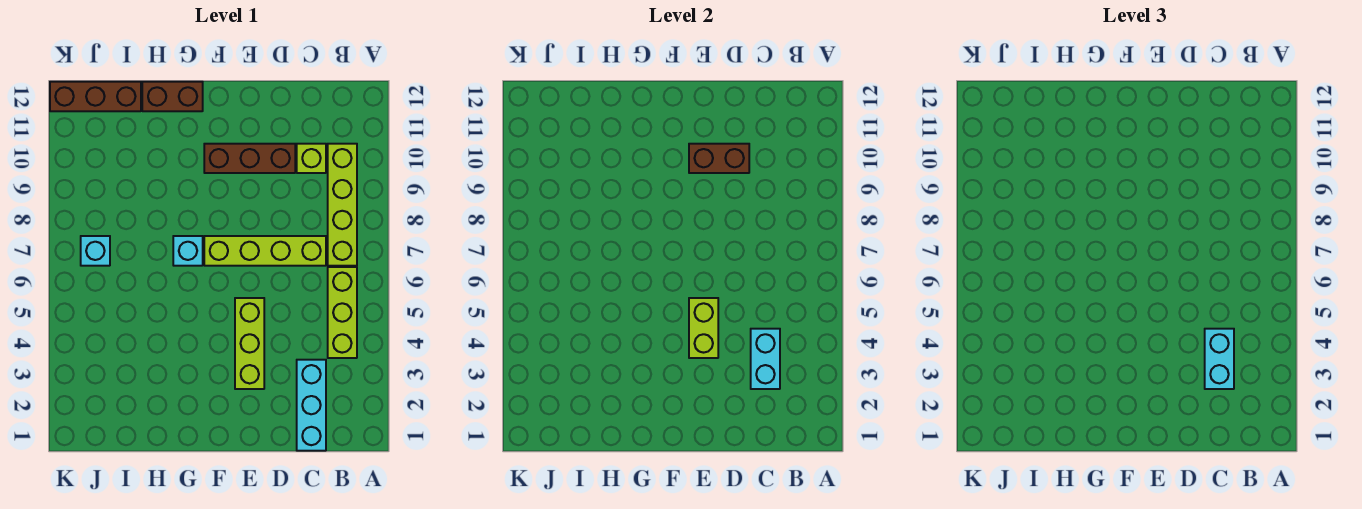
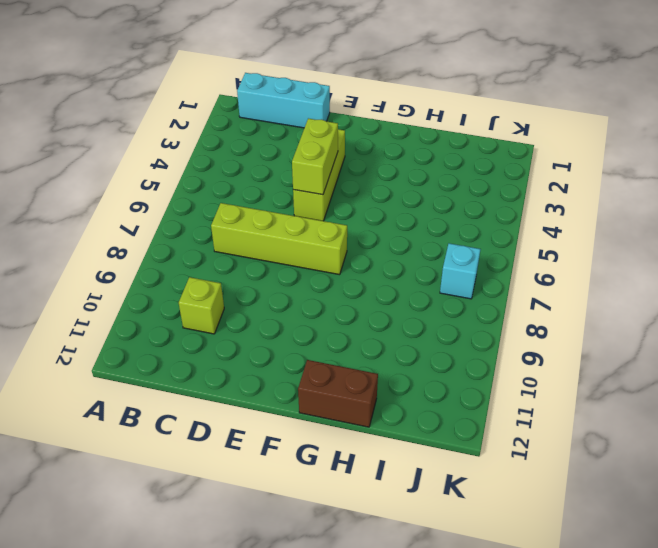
cyan brick B1:D1 level 1 -> cyan brick C1:C3 level 1
none -> lime brick B4:B6 level 1
none -> lime brick B7:B10 level 1
none -> brown brick D10:F10 level 1

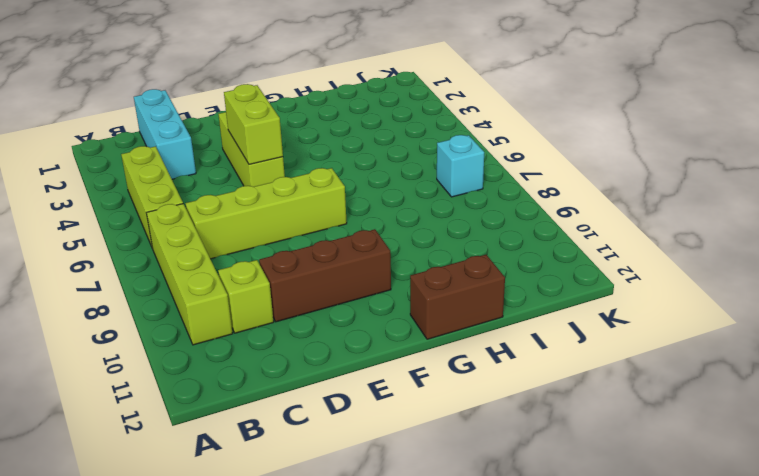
none -> cyan brick G7 level 1
none -> brown brick I12:K12 level 1
none -> cyan brick C3:C4 level 2

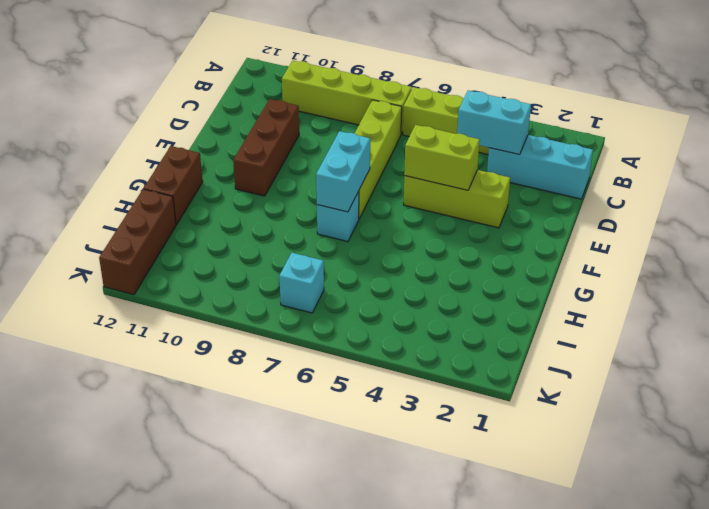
cyan brick F7:G7 level 2 -> cyan brick C3:C4 level 3
none -> lime brick C10 level 1
none -> brown brick D10:E10 level 2

